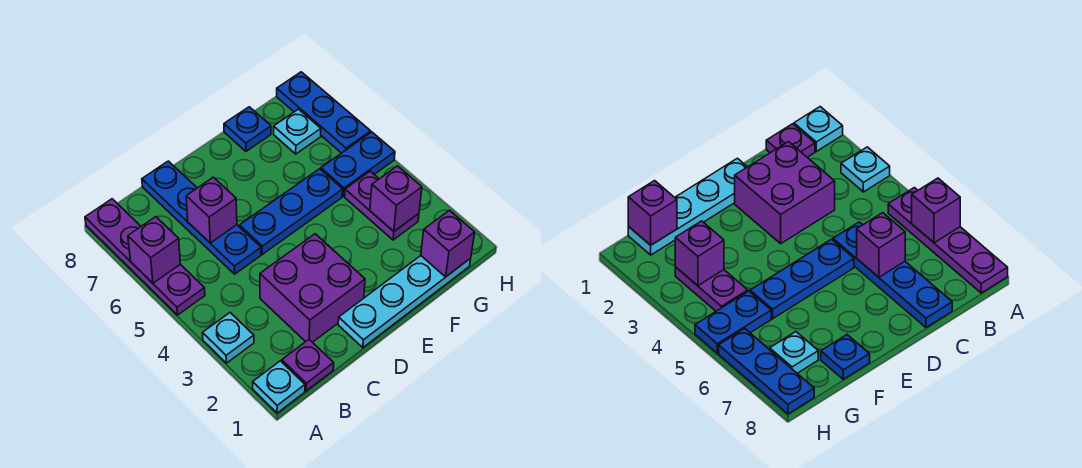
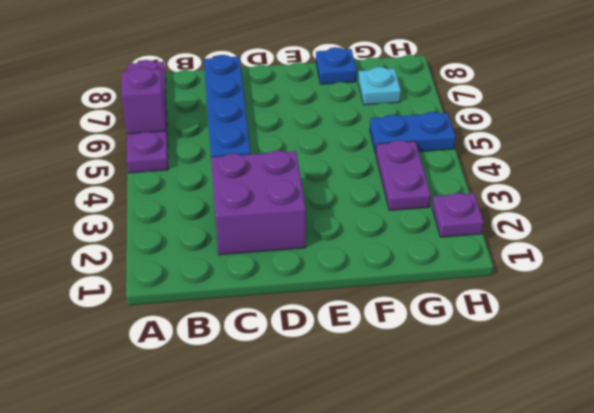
purple plate H2 level 1 -> purple plate B1 level 1
none -> cyan plate A1 level 1
none -> cyan plate A3 level 1
none -> cyan plate D1:G1 level 1

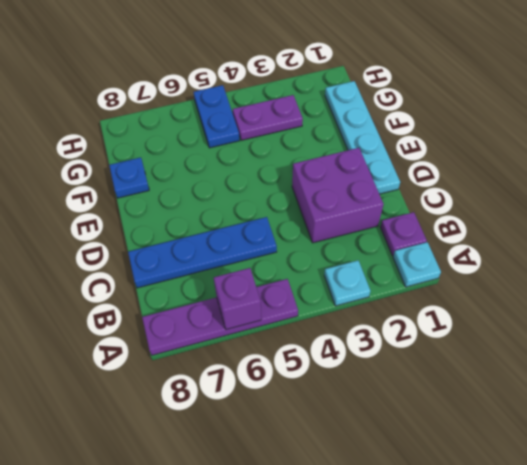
none -> blue plate D5:F5 level 1
none -> cyan plate G7 level 1
none -> blue plate H6:H8 level 1

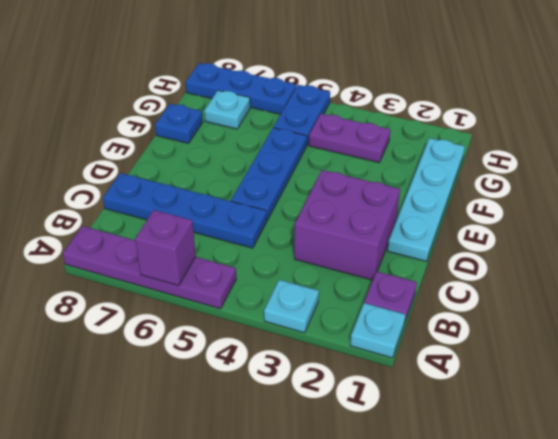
none -> purple brick C6 level 2
none -> purple brick G1 level 2
none -> purple brick G3 level 2

